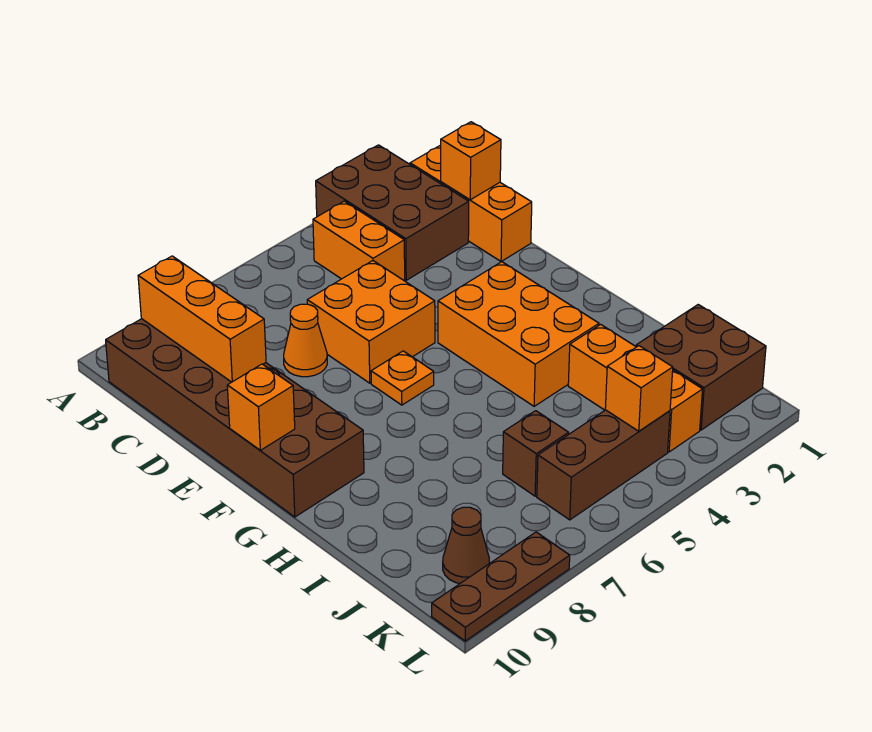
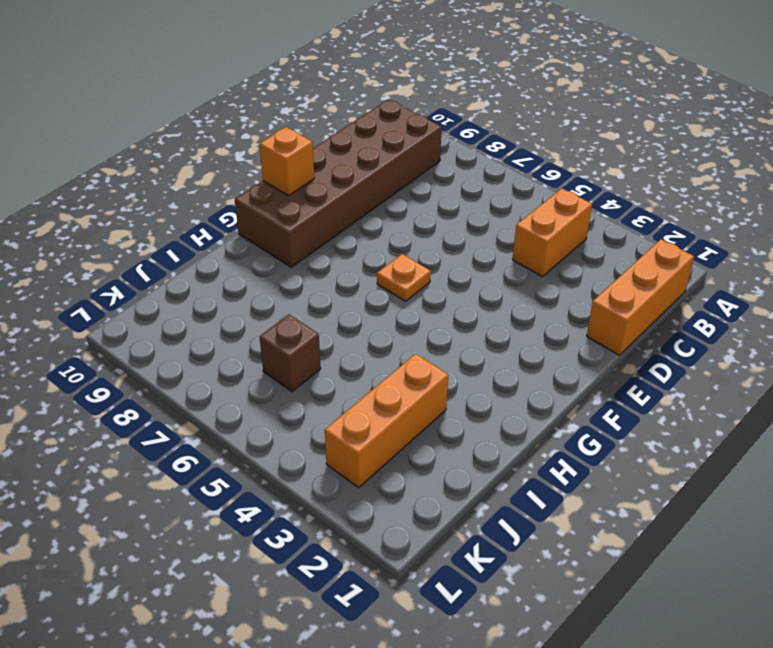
none -> brown brick A2:C3 level 1
none -> orange brick D5:E6 level 1
none -> orange cone D7 level 1

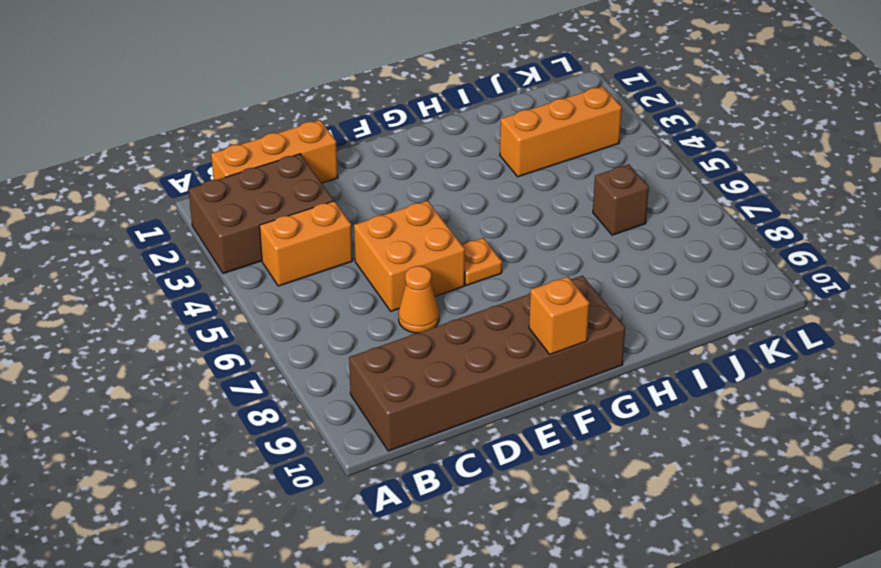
none -> orange brick F3:H4 level 1
none -> brown brick J1:K2 level 1
none -> brown brick K4:K6 level 1

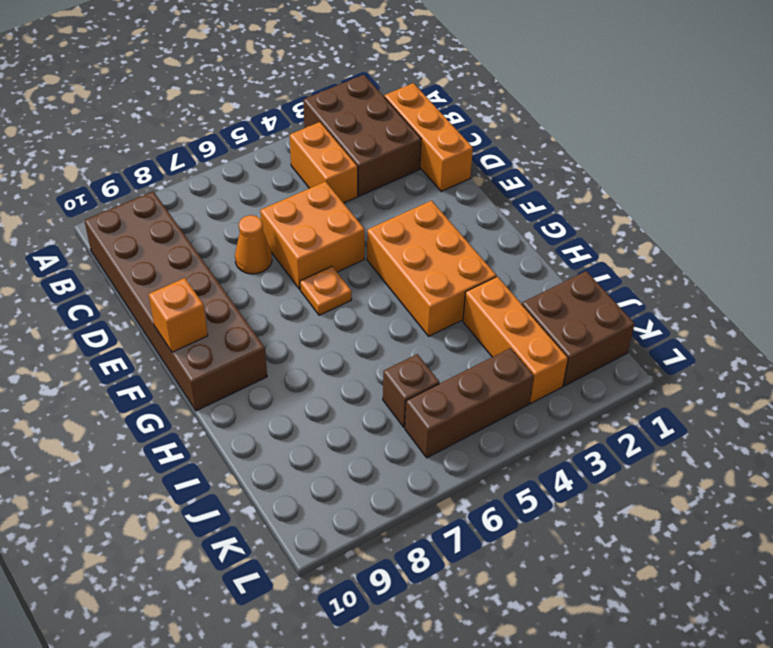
none -> brown cone K9 level 1
none -> brown plate L8:L10 level 1
none -> orange brick B9:D9 level 2

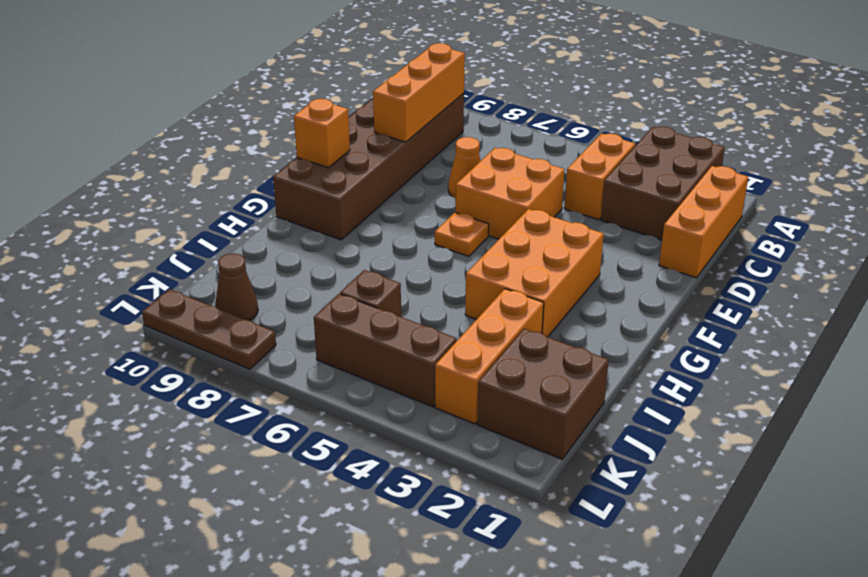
none -> orange brick C1 level 2
none -> orange brick K4 level 2

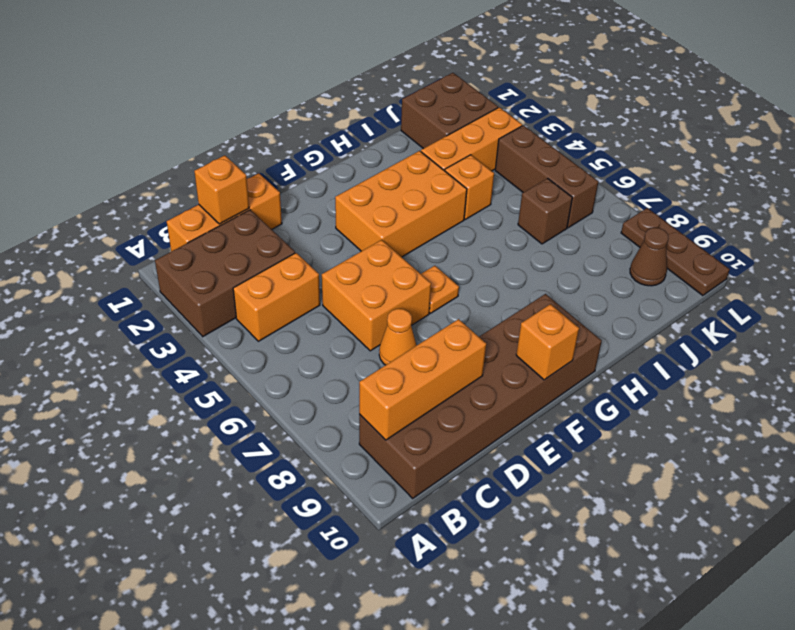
orange brick I4 level 1 -> orange brick K4 level 2

